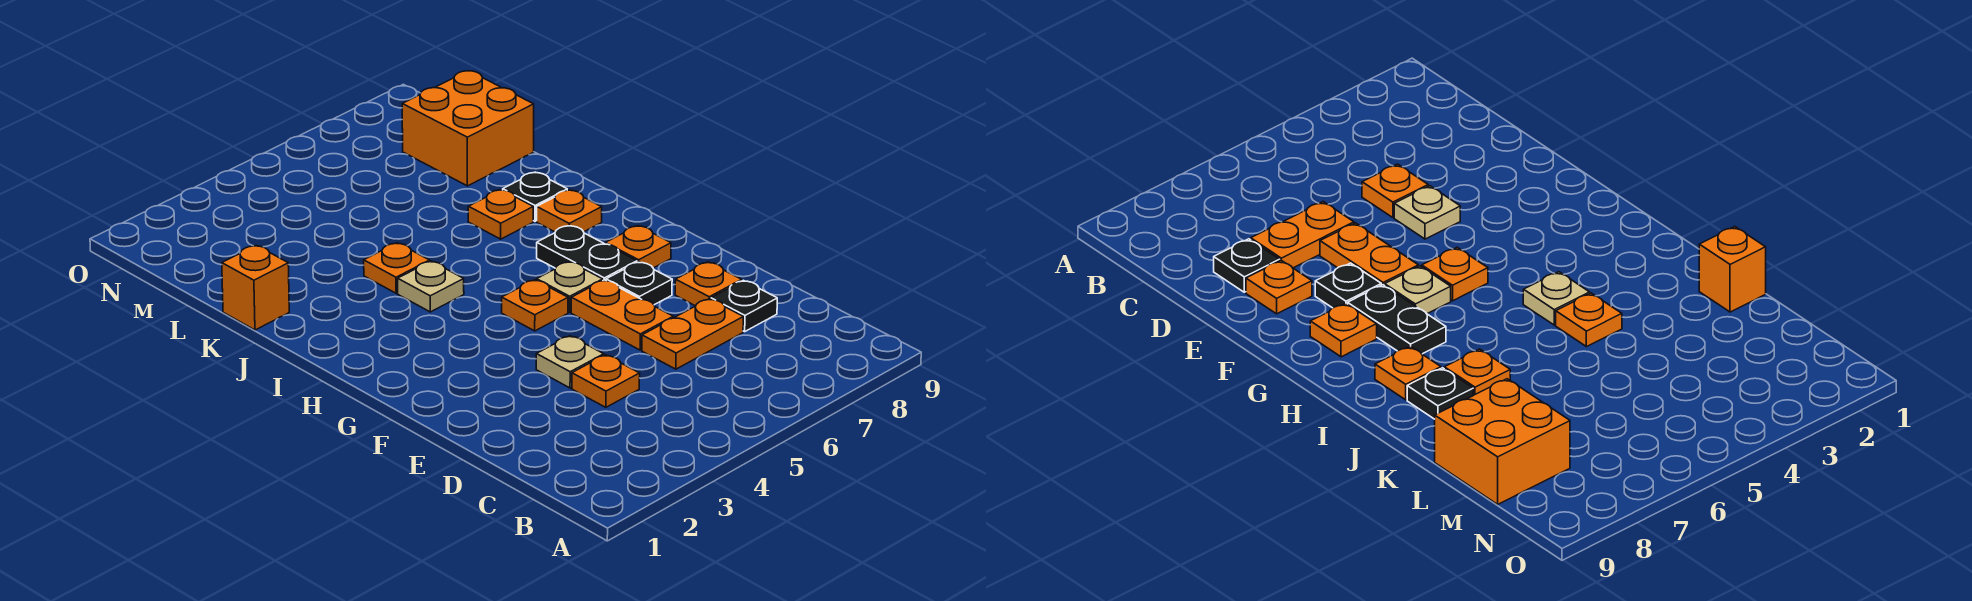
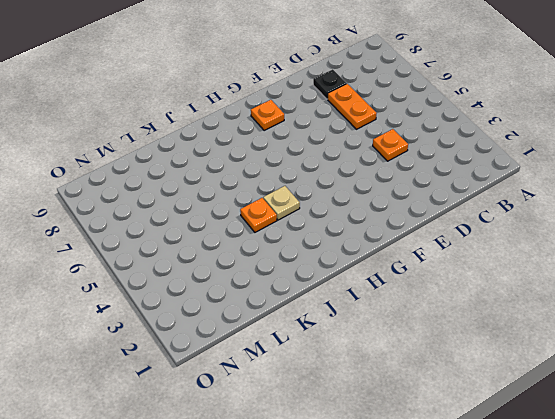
none -> tan plate E4 level 1
none -> orange plate E6:F6 level 1
none -> orange plate E8 level 1

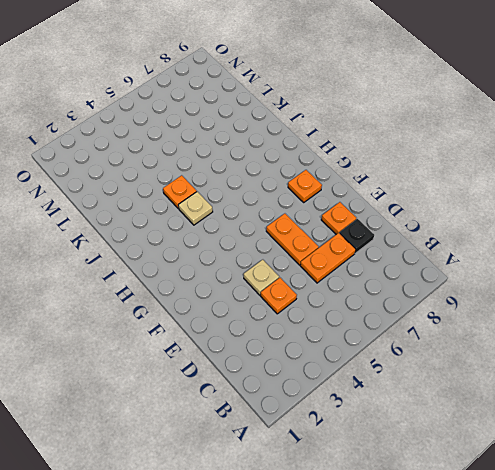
none -> black plate F7 level 1
none -> orange plate G5 level 1
none -> tan plate G6 level 1

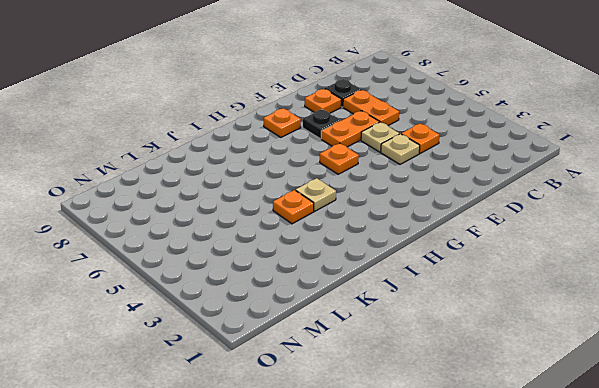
tan plate E5 level 1 -> tan plate G6 level 1
none -> black plate G7:H7 level 1
none -> orange plate I8 level 1
none -> orange plate J7 level 1

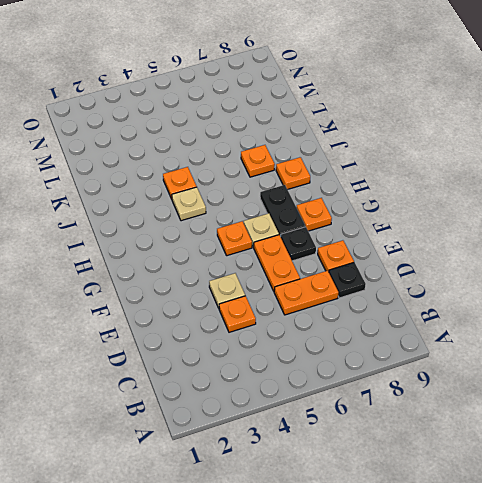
none -> black plate J8 level 1
none -> orange brick K1 level 1
none -> orange brick L8:M9 level 1

